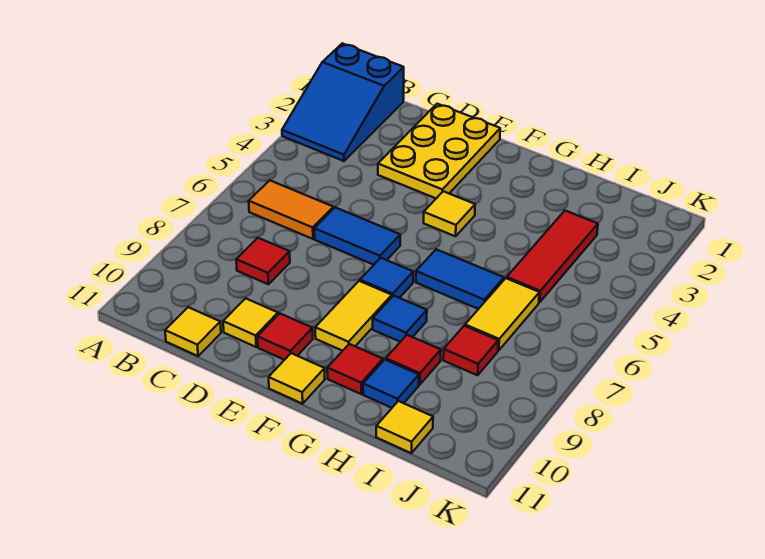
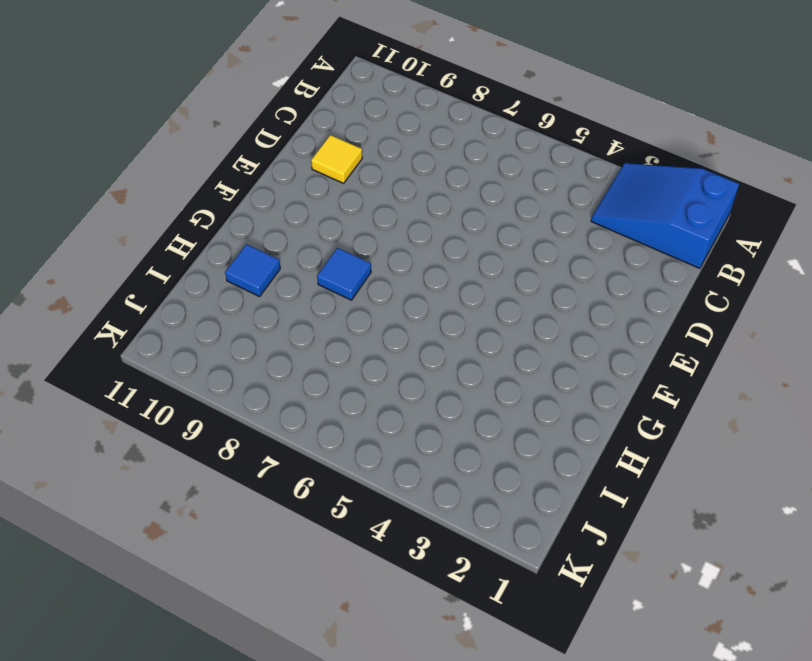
none -> orange tile B6:C6 level 1
none -> red tile C8 level 1
none -> yellow tile C11 level 1

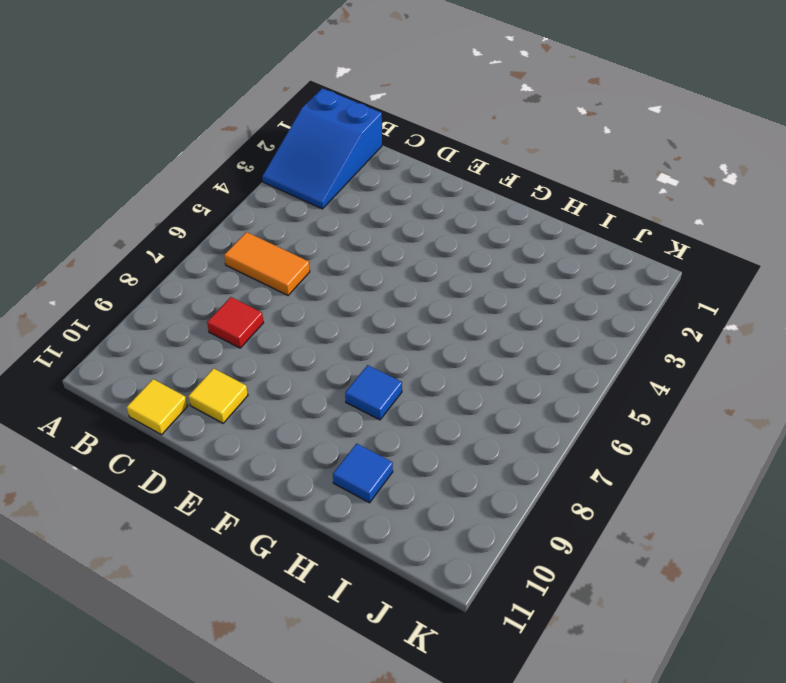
none -> yellow plate D1:E3 level 1
none -> blue tile D6:E6 level 1
none -> red tile E10 level 1

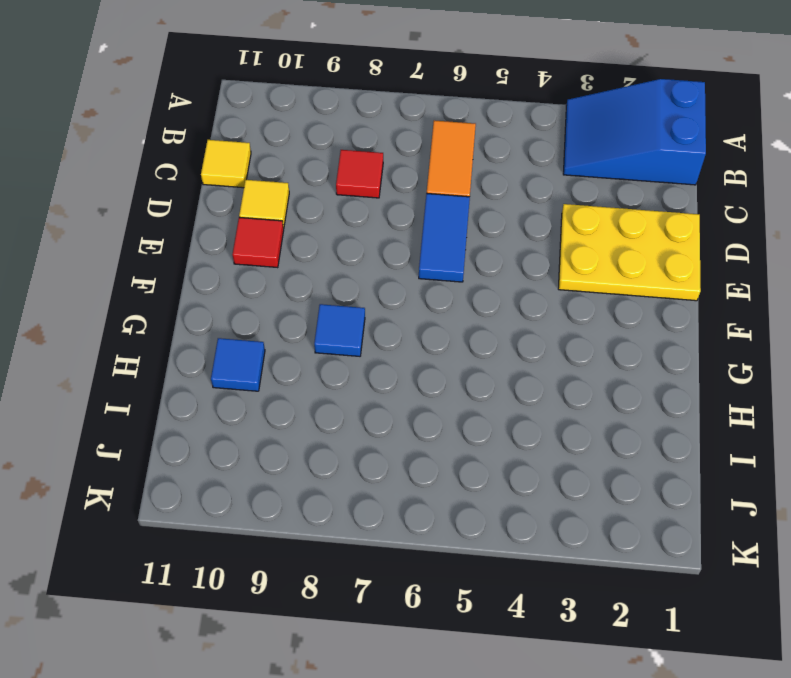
none -> yellow tile F4 level 1
none -> blue tile F7 level 1
none -> yellow tile F8:F9 level 1

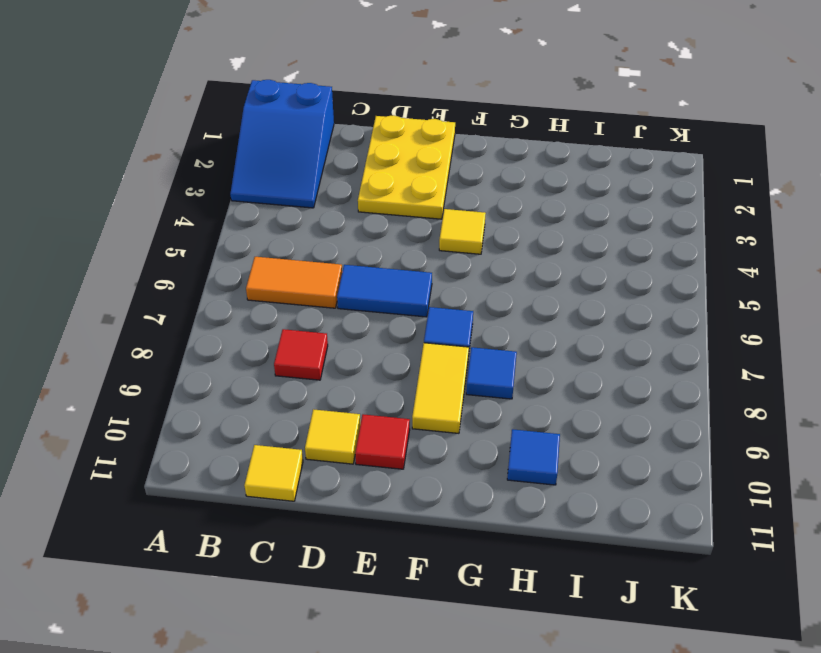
none -> yellow tile F11 level 1
none -> blue tile G6:H6 level 1
none -> red tile G10 level 1

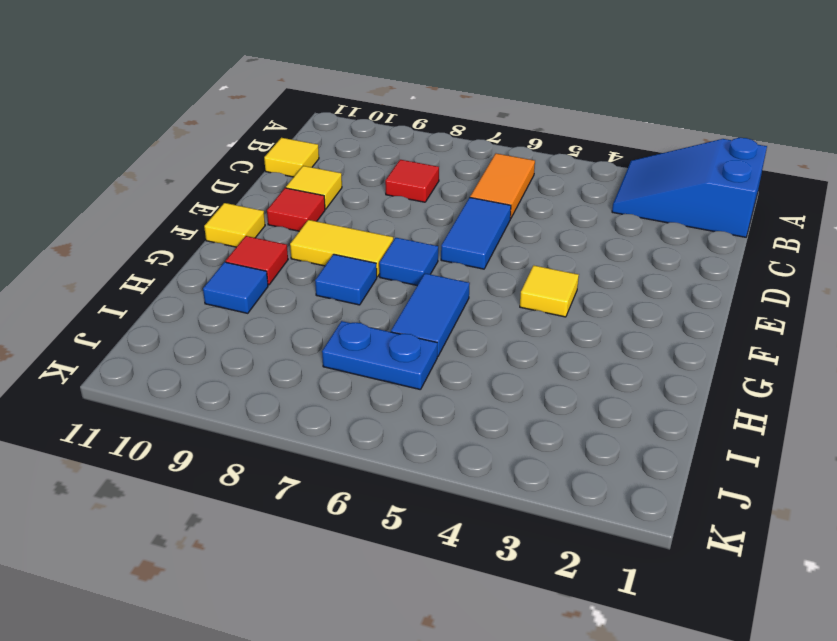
blue plate I6:I7 level 1 -> yellow tile I6:I7 level 1
none -> yellow plate D1:E3 level 1
none -> red tile H9 level 1
none -> red tile I3:I5 level 1

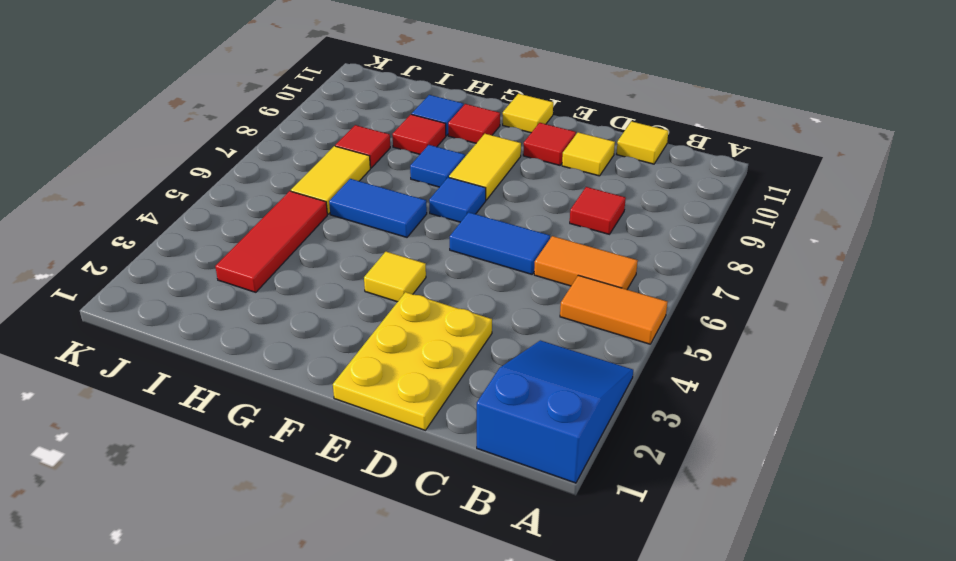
orange tile A5:B5 level 1 -> none
none -> yellow tile I11 level 1

